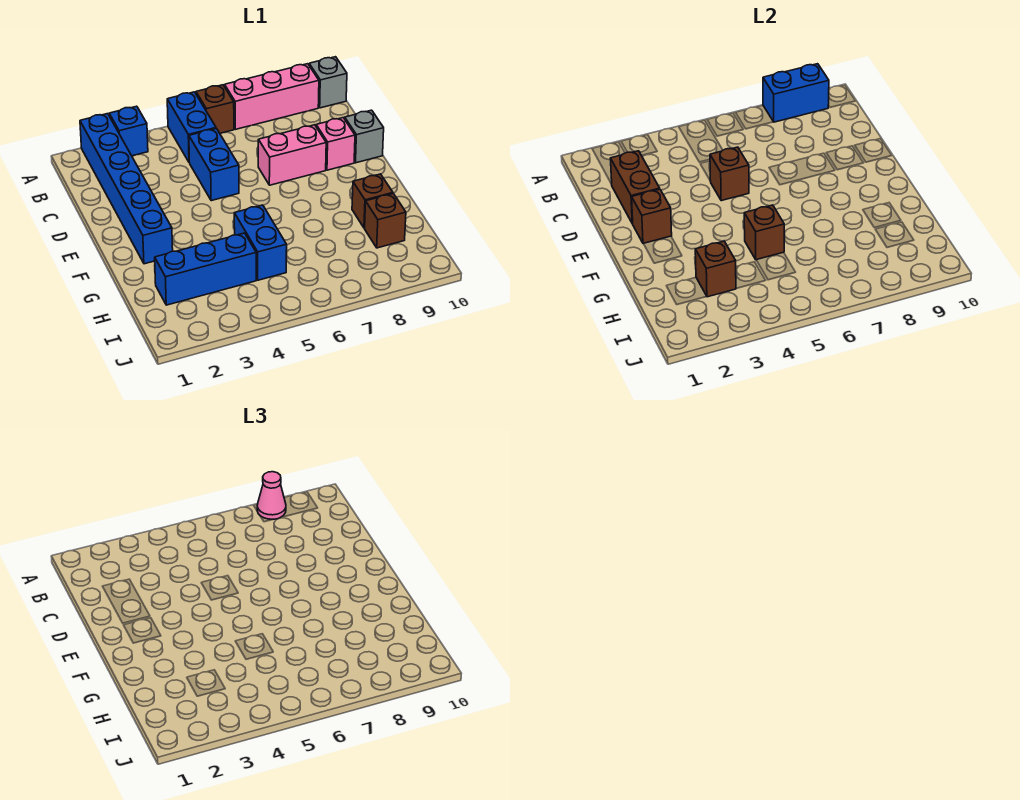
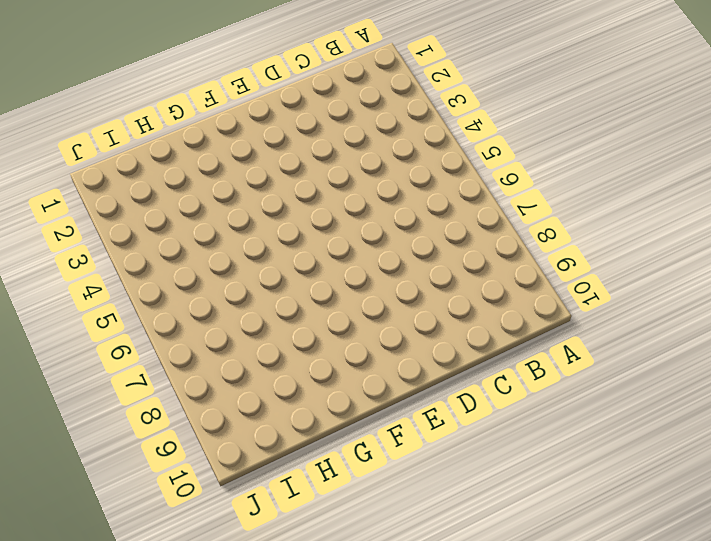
none -> blue brick A2:F2 level 1
none -> blue brick A3 level 1
none -> blue brick A5:B5 level 1

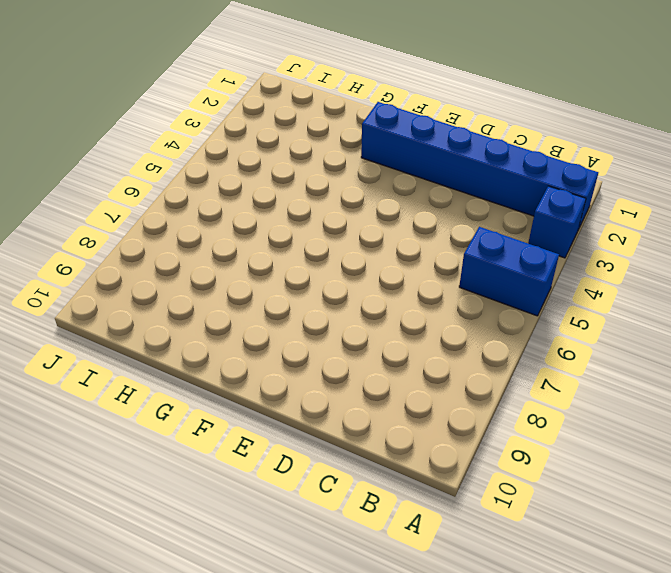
none -> brown brick A6 level 1
none -> pink brick A7:A9 level 1
none -> grey brick A10 level 1

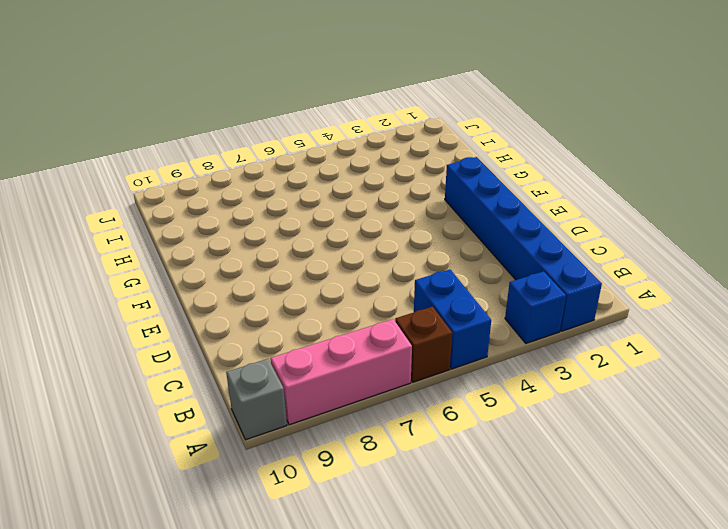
none -> blue brick C5:D5 level 1
none -> pink brick D7:D8 level 1
none -> pink brick D9 level 1

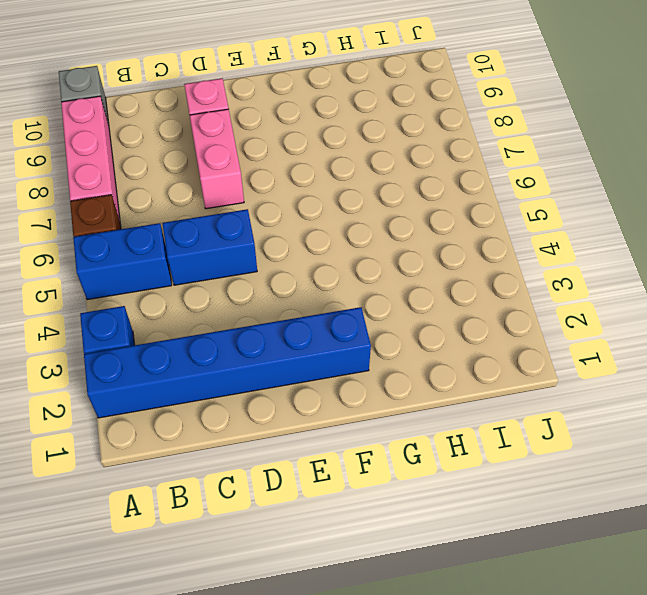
none -> grey brick D10 level 1
none -> blue brick G5:H5 level 1
none -> brown brick G9 level 1

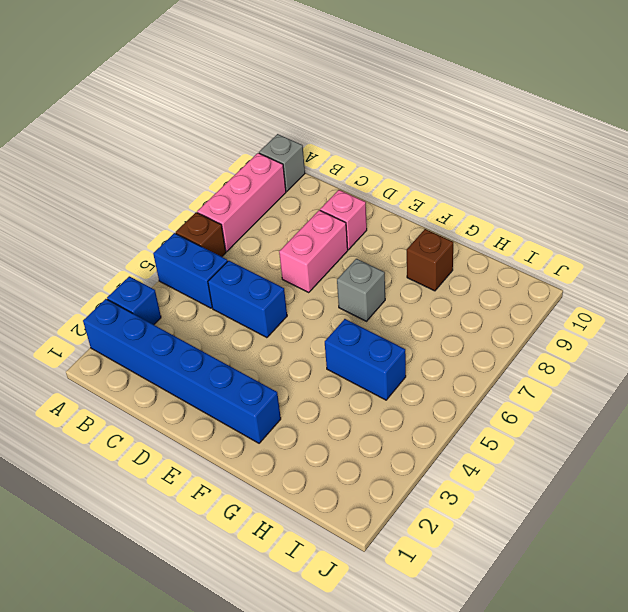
grey brick F7 level 1 -> grey brick D10 level 1
none -> blue brick H2:H4 level 1
none -> brown brick H9 level 1
none -> blue brick A8:A9 level 2

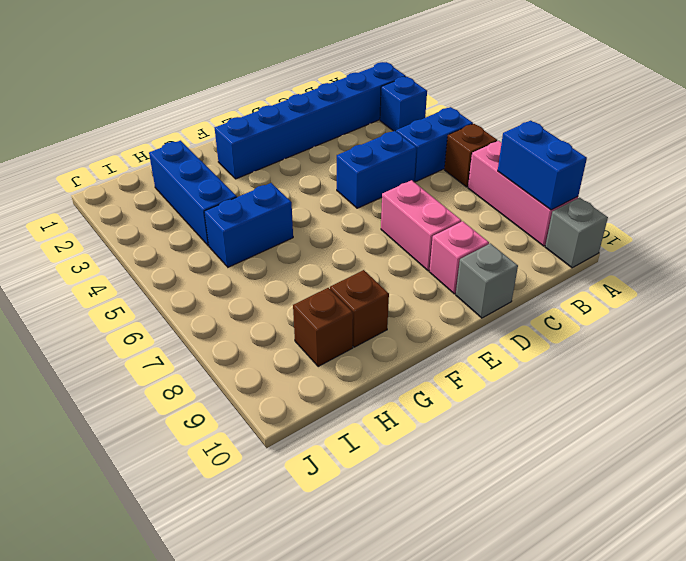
none -> brown brick C2:D2 level 2
none -> brown brick D5 level 2
none -> brown brick E2 level 2

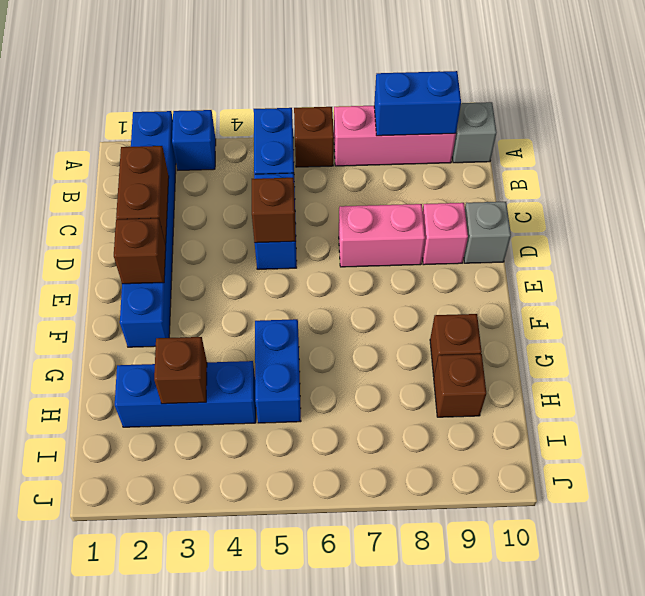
none -> brown brick G5 level 2
none -> pink cone A8 level 3

